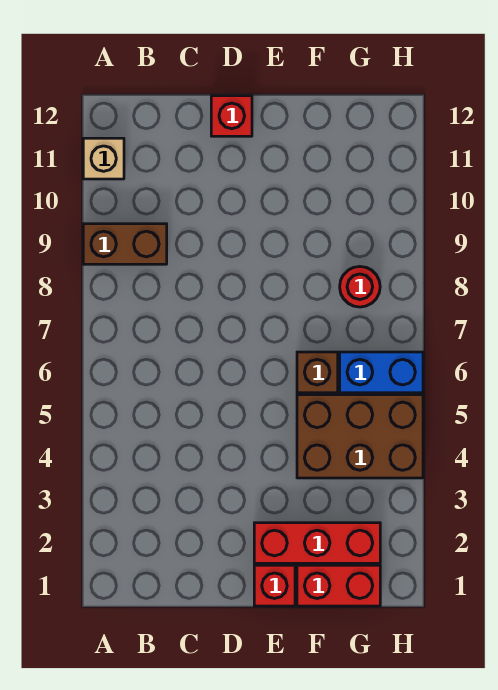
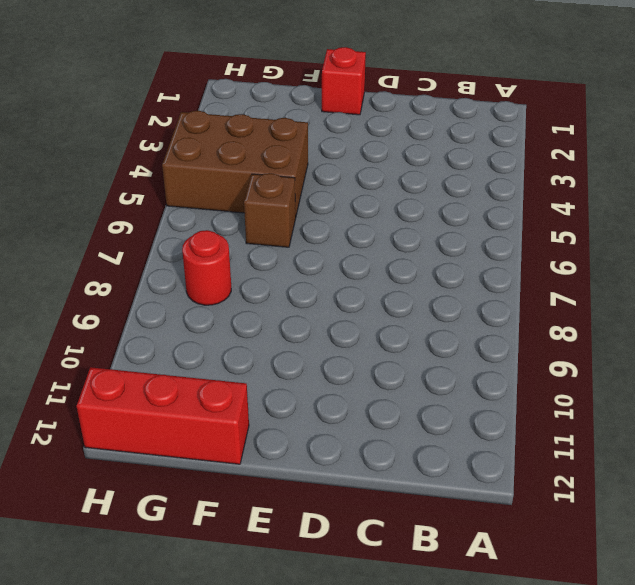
red brick F12:H12 level 1 -> red brick E2:G2 level 1
none -> brown brick A9:B9 level 1
none -> tan brick A11 level 1

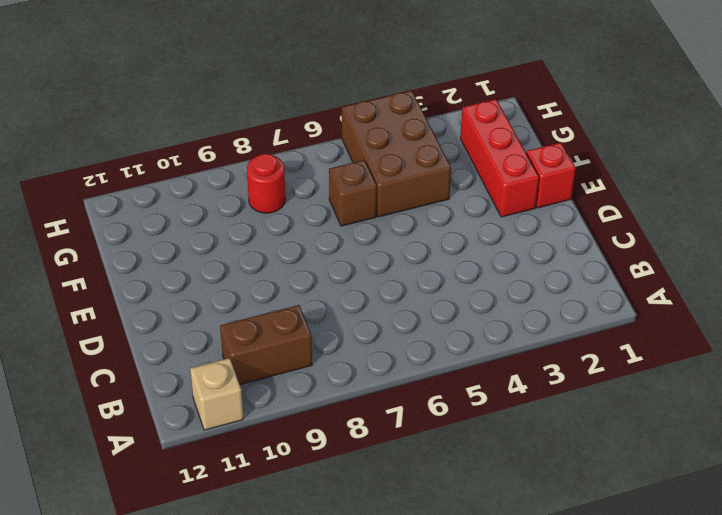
brown brick B9:B10 level 1 -> brown brick A9:B9 level 1
none -> red brick D12 level 1
none -> red brick F1:G1 level 1

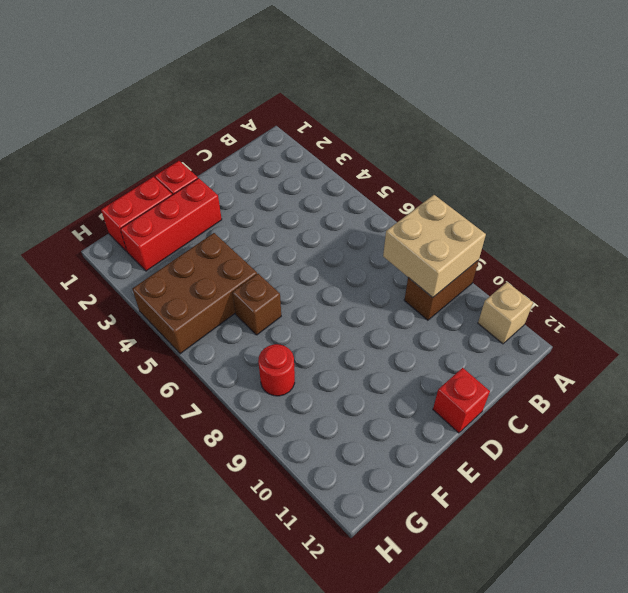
tan brick A8:B9 level 2 -> none
none -> blue brick G6:H6 level 1

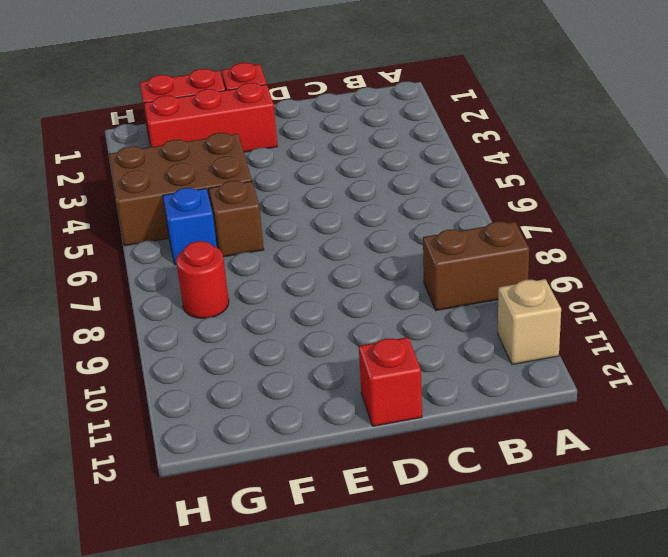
blue brick G6 level 1 -> blue brick G6:H6 level 1

